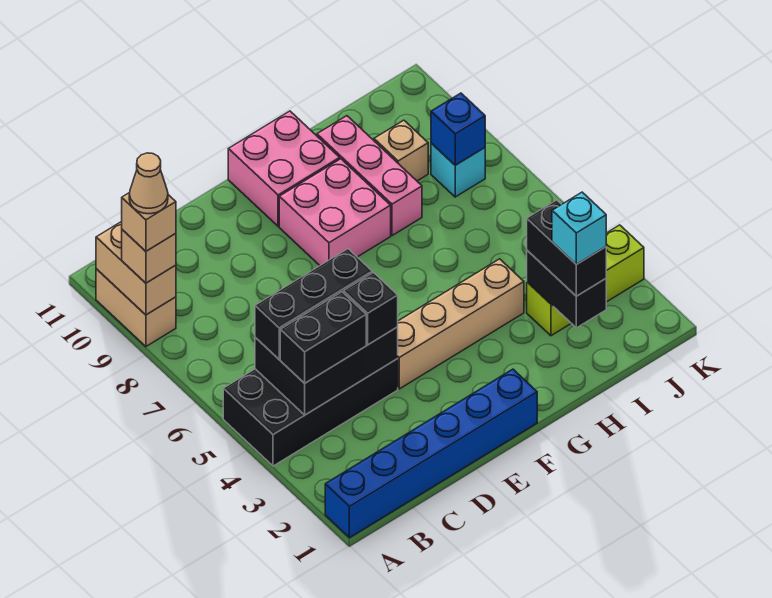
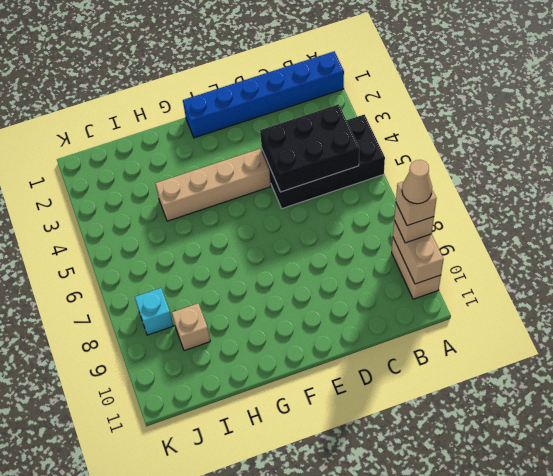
none -> pink brick F8:G9 level 1
none -> pink brick F10:G11 level 1
none -> pink brick H8:H10 level 1

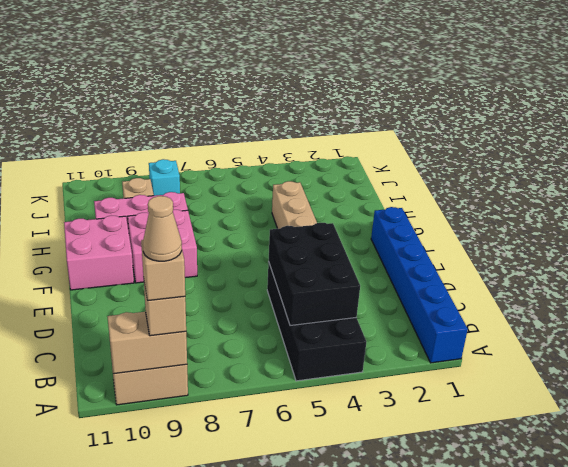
none -> lime brick I3:K3 level 1
none -> black brick I2:I3 level 2
none -> blue brick J8 level 2

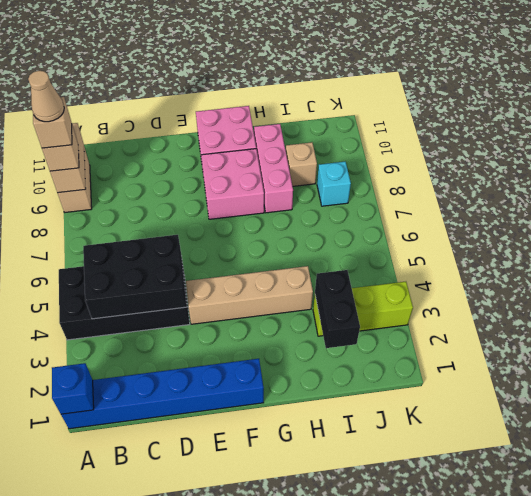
blue brick A1 level 2 -> blue brick J8 level 2
none -> black brick B4:C4 level 3
none -> black brick B5:D5 level 3
none -> black brick D4 level 3

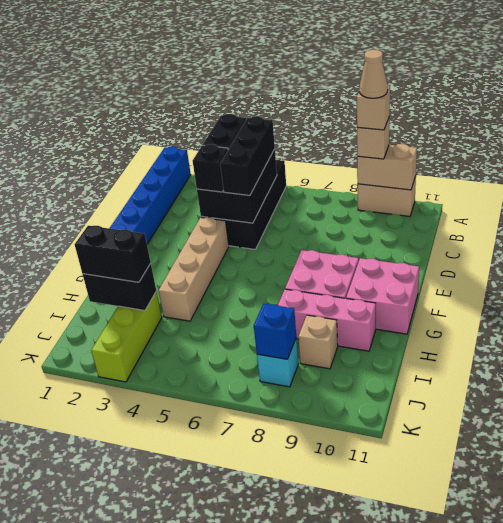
none -> cyan brick I2 level 4

